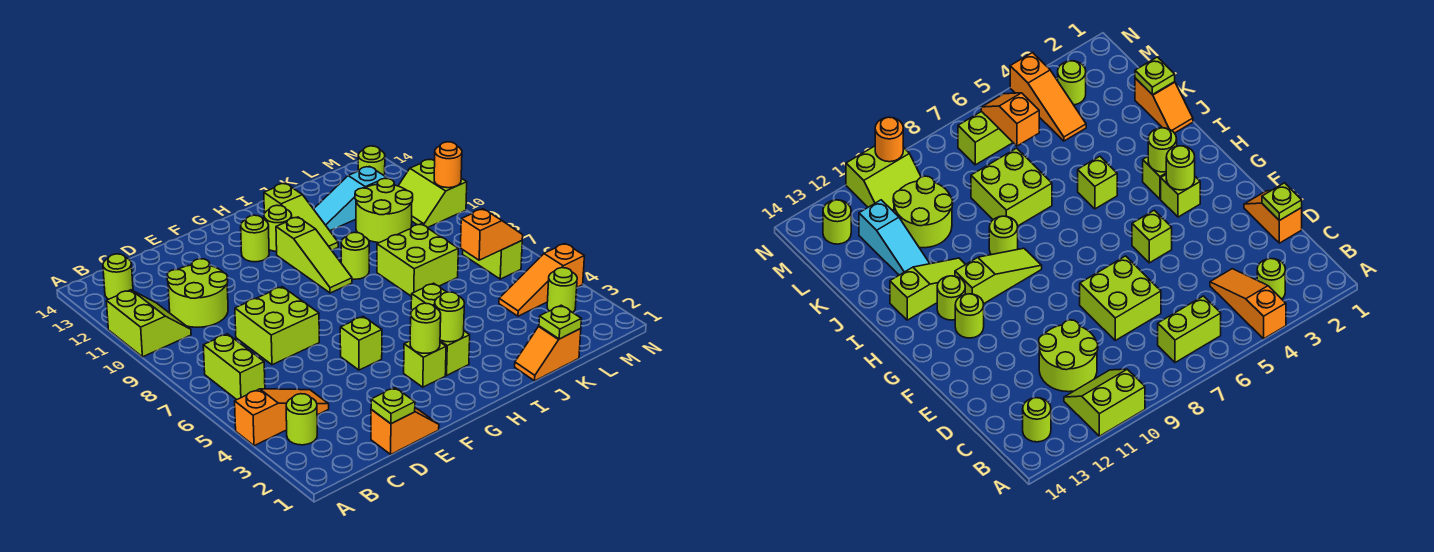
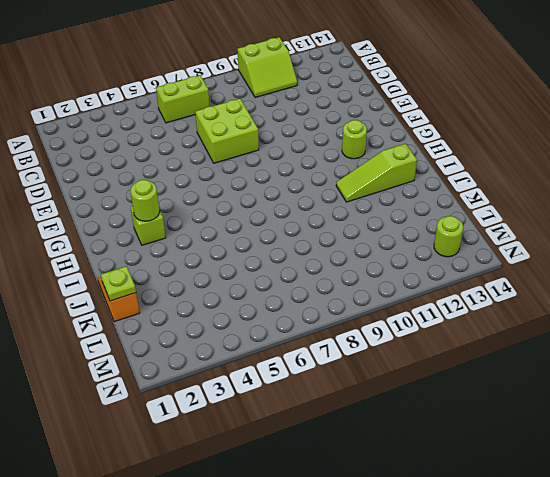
none -> orange slope A4:C4 level 1 top A
none -> lime round brick B3 level 1
none -> lime round brick B13 level 1
none -> lime round brick C10:D11 level 1

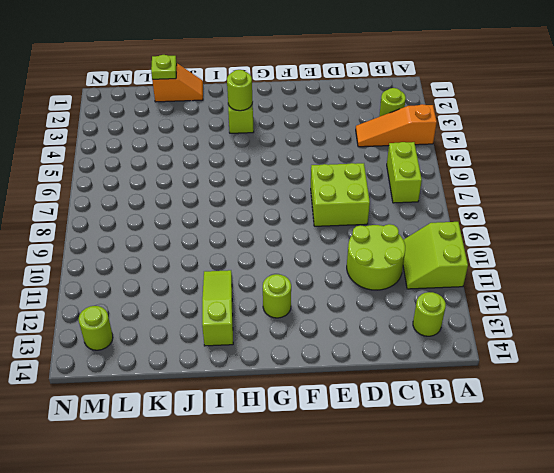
none -> orange slope D1:E1 level 1 top D
none -> lime brick F5 level 1
none -> lime brick G3 level 1
none -> lime slope H9:H11 level 1 top 11

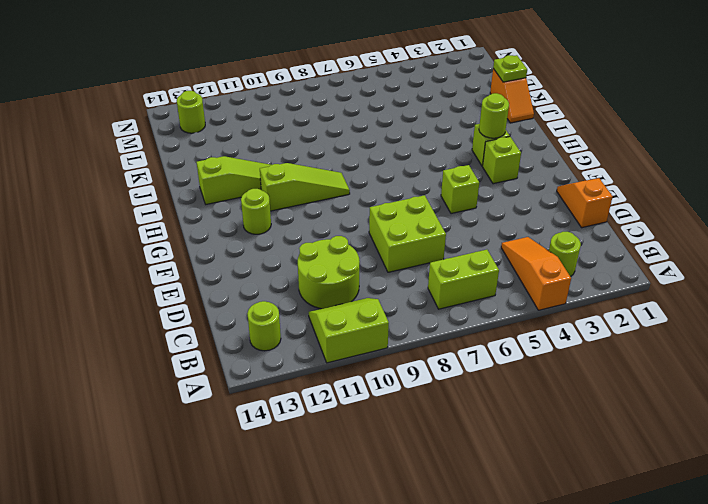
none -> lime round brick H12 level 1
none -> lime brick I5 level 1
none -> lime round brick I9 level 1
none -> lime brick J7:K8 level 1

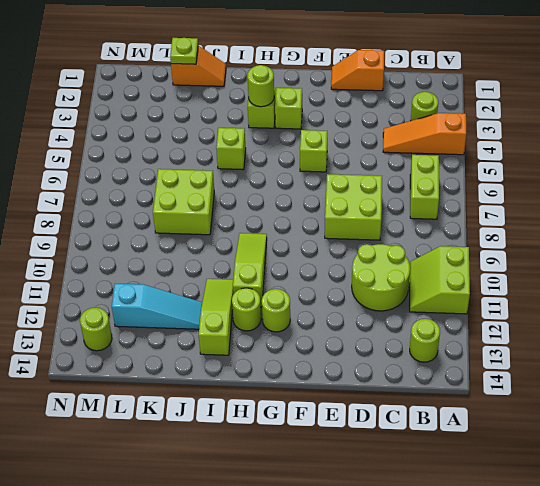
none -> lime round brick I9 level 1
none -> lime round brick K10:L11 level 1
none -> orange slope L4:N4 level 1 top N
none -> lime round brick M3 level 1

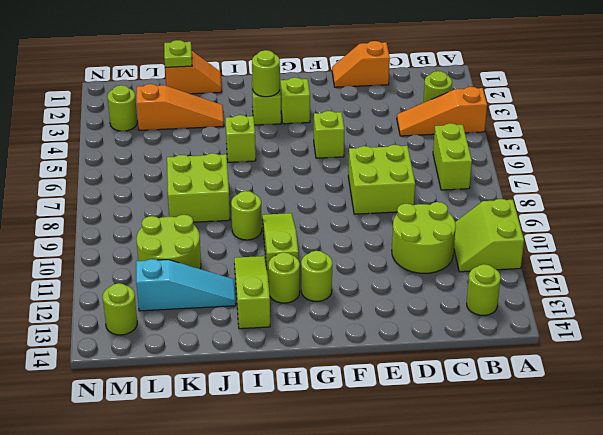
orange slope J3:L3 level 1 top L -> orange slope L4:N4 level 1 top N
none -> lime brick M6:M7 level 1
none -> lime slope M10:N11 level 1 top N
none -> lime plate D1 level 2
none -> lime round brick G3 level 2

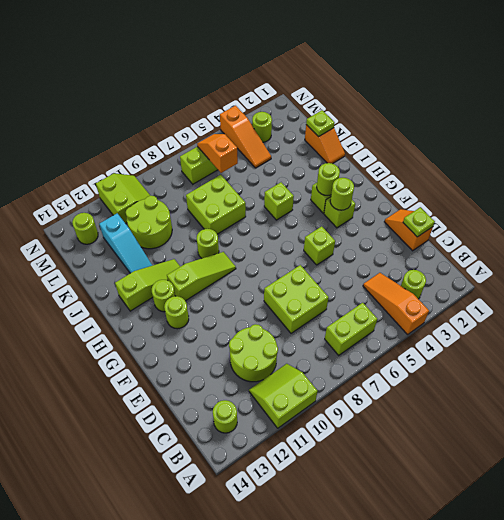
lime slope M10:N11 level 1 top 11 -> lime slope M10:N11 level 1 top N
none -> orange round brick N10 level 2

